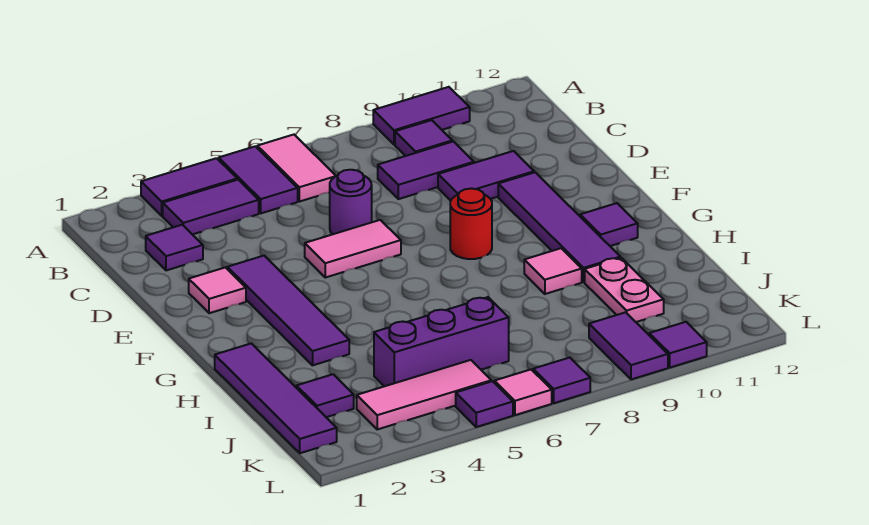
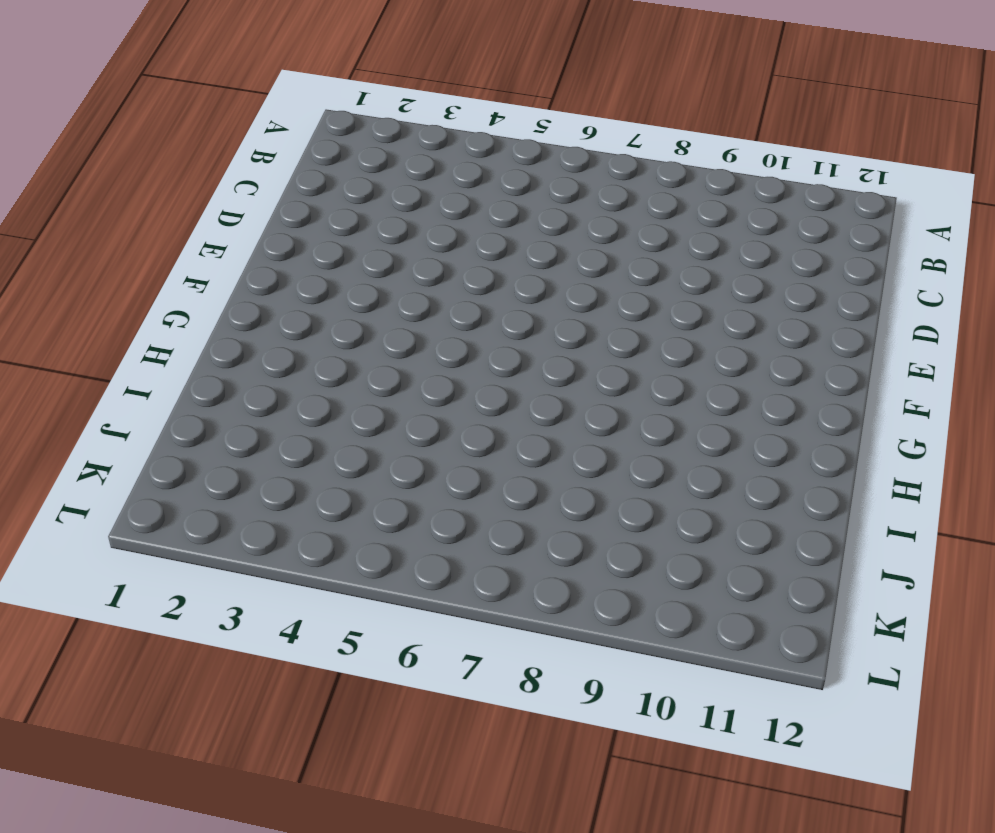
none -> purple tile A3:A4 level 1
none -> purple tile A5:B5 level 1
none -> pink tile A6:B6 level 1

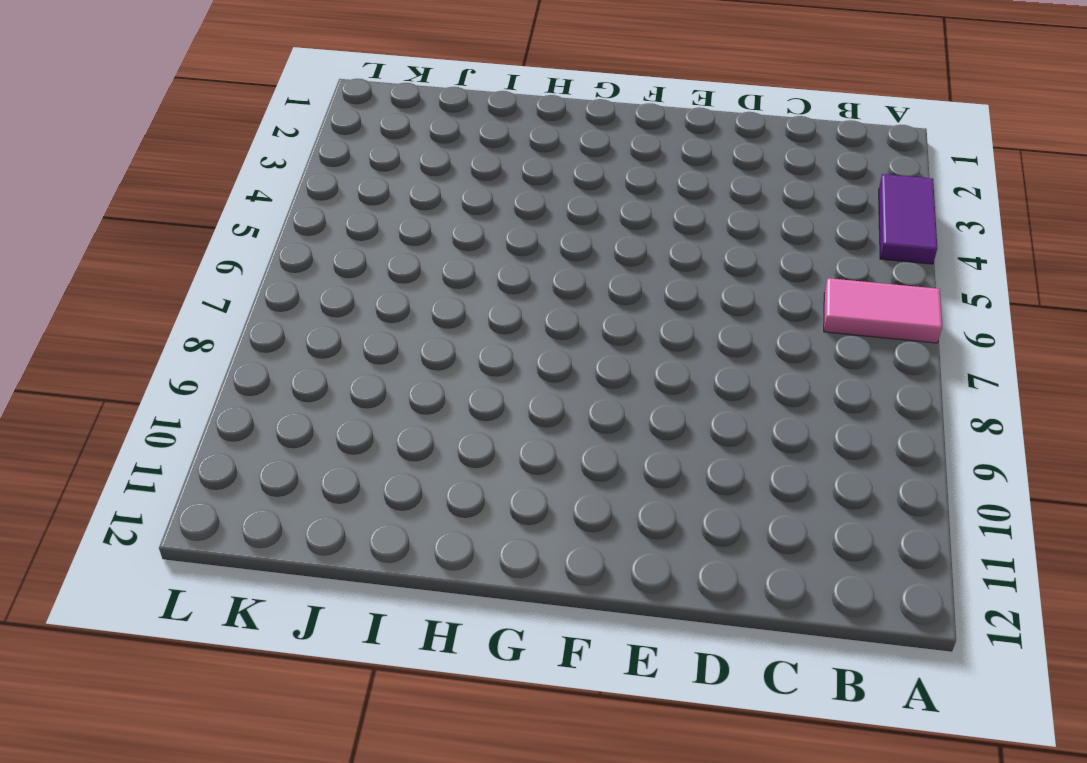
none -> purple tile A5:B5 level 1
none -> purple tile A9:A10 level 1
none -> purple tile B3:B4 level 1

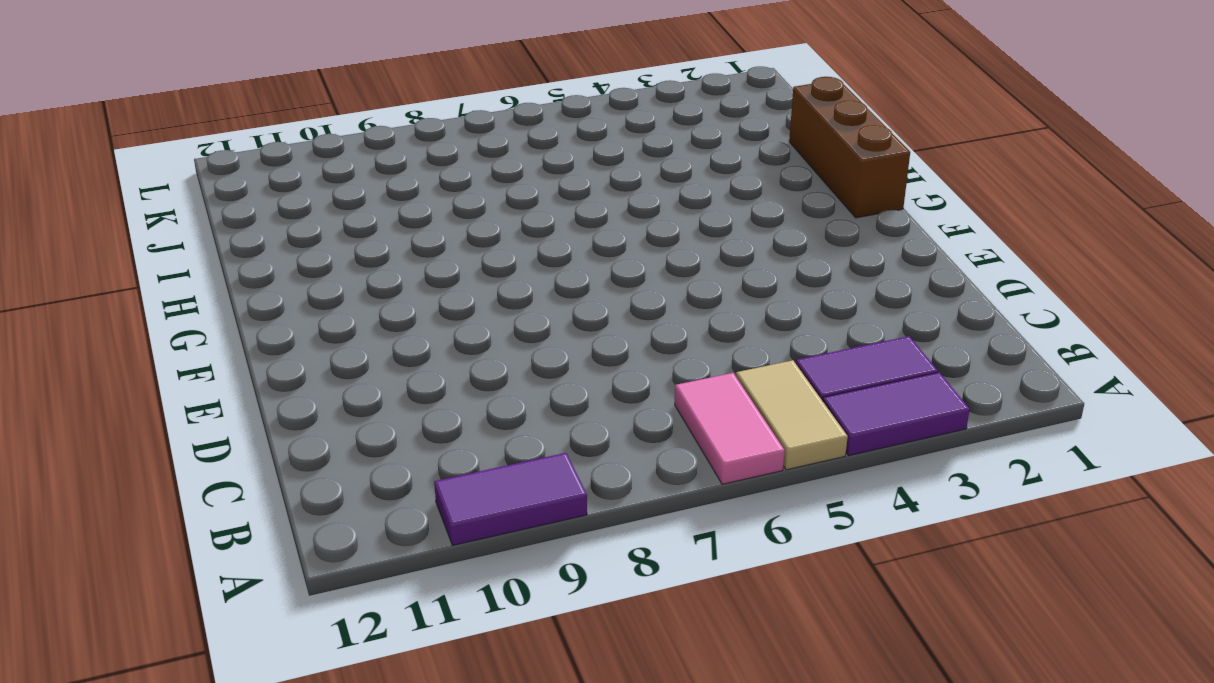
tan tile A5:B5 level 1 -> purple tile A5:B5 level 1
brown brick G1:I1 level 1 -> purple tile H1:K1 level 1
none -> purple tile B9 level 1
none -> purple tile C2 level 1
none -> purple tile C8:C9 level 1

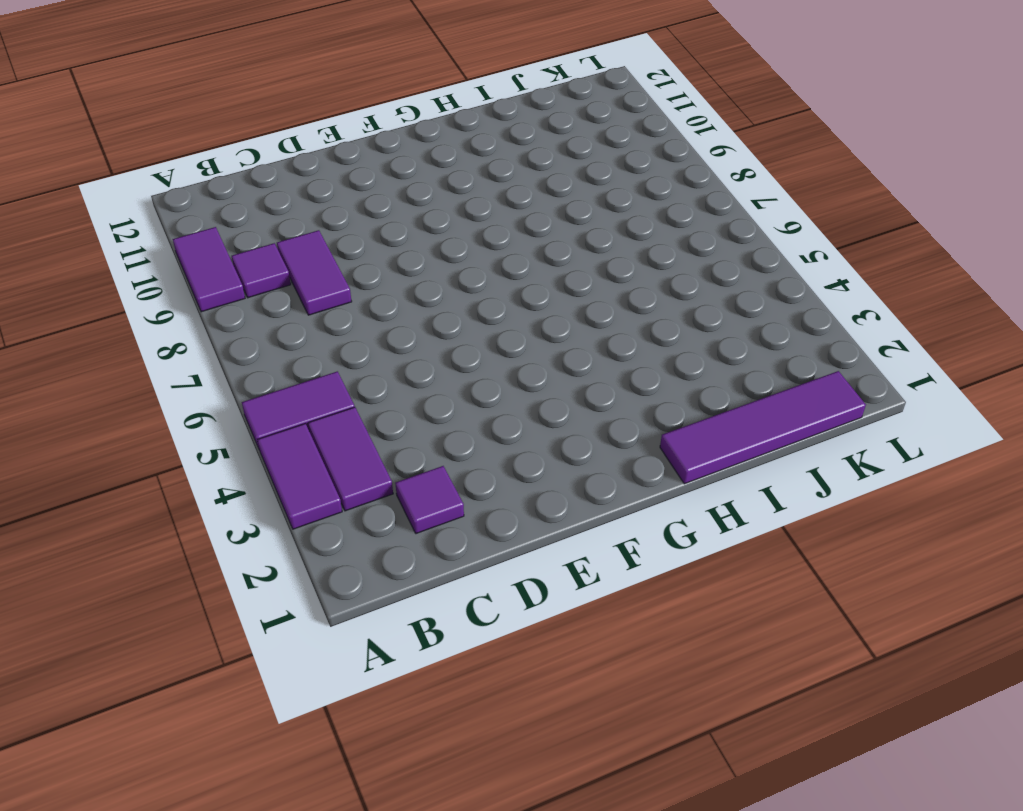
none -> pink tile A6:B6 level 1
none -> purple round brick D6 level 1
none -> purple tile D9:D10 level 1

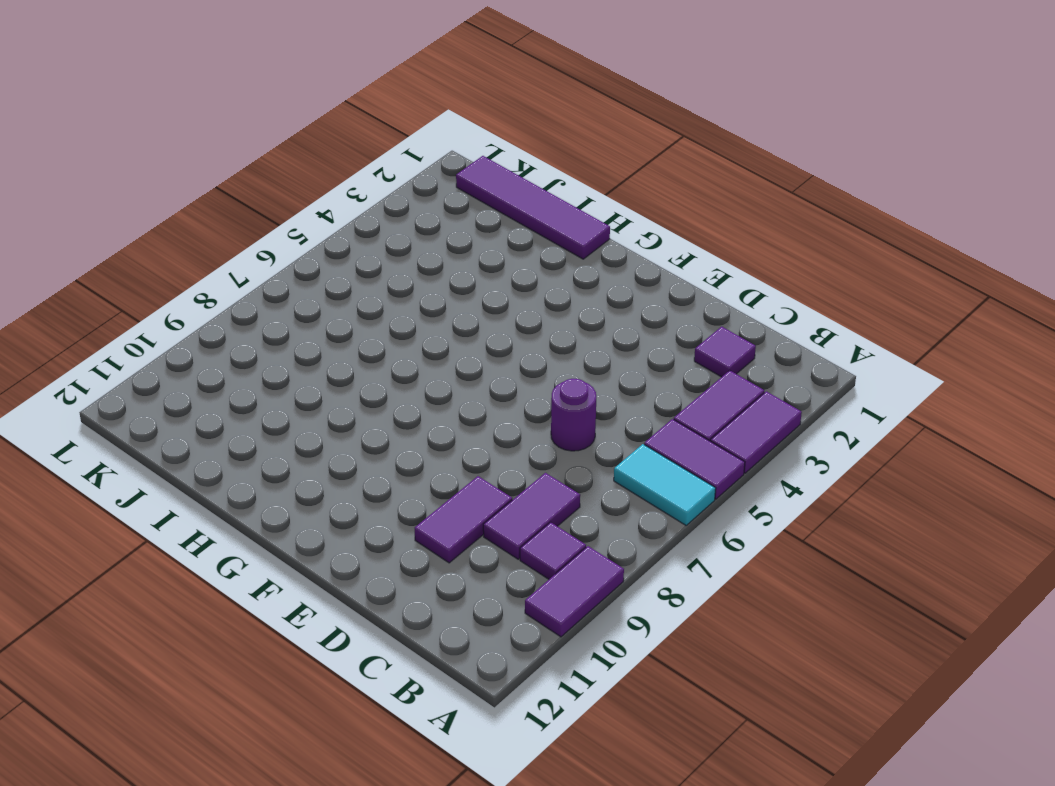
cyan tile A6:B6 level 1 -> pink tile A6:B6 level 1
none -> pink tile E2 level 1
none -> purple tile E3:H3 level 1
none -> pink tile E5:E6 level 1

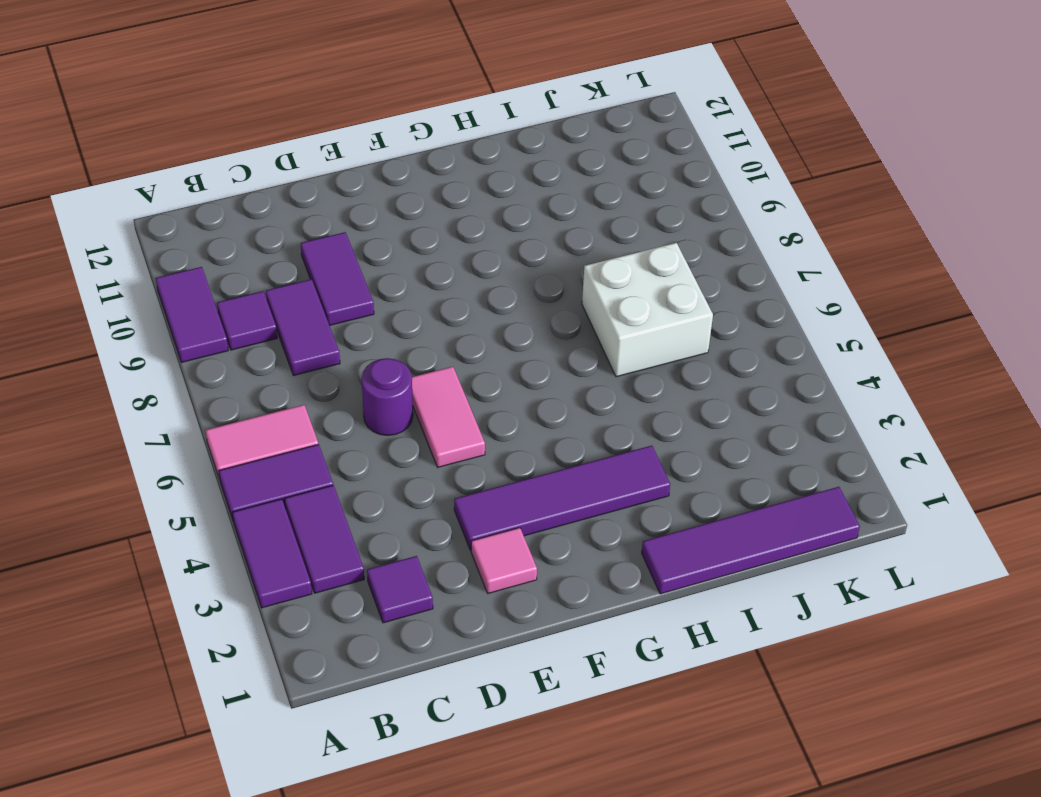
white brick I6:J7 level 1 -> purple brick J4:J6 level 1
none -> purple tile E10:H10 level 1
none -> red round brick F8 level 1
none -> purple tile G11 level 1

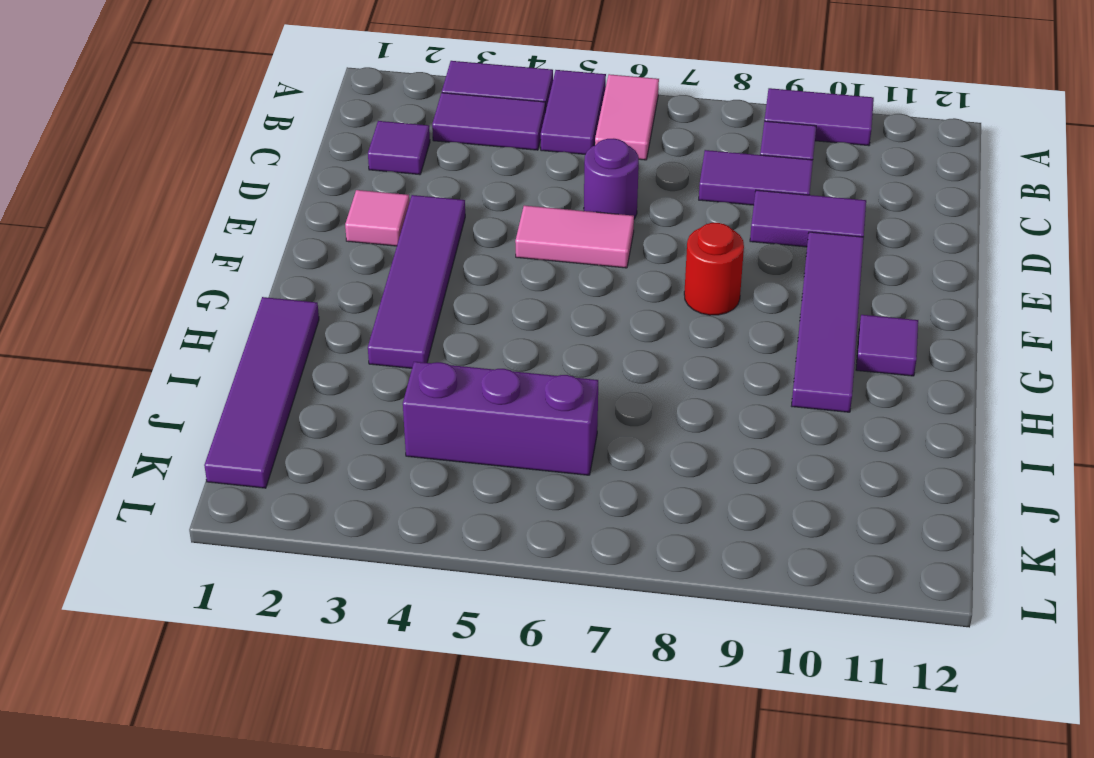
none -> pink tile H9 level 1
none -> pink plate I10:J10 level 1
none -> purple tile J2 level 1

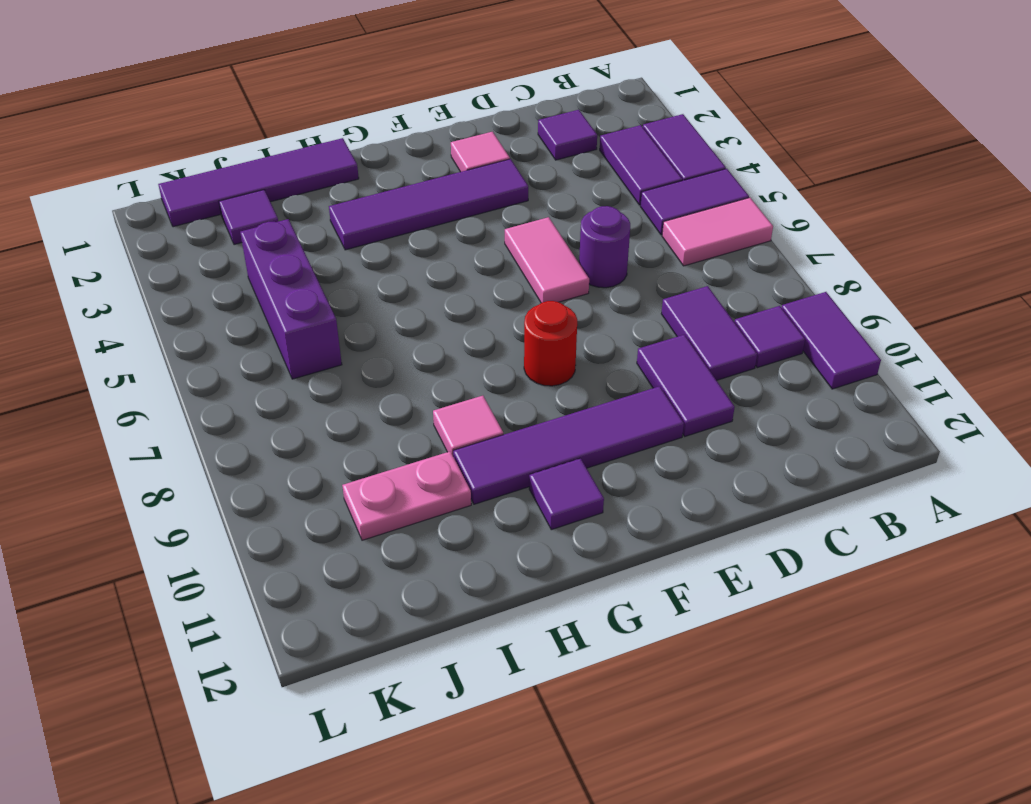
none -> pink tile K3:K5 level 1
none -> purple tile K9:L9 level 1
none -> purple tile L5 level 1

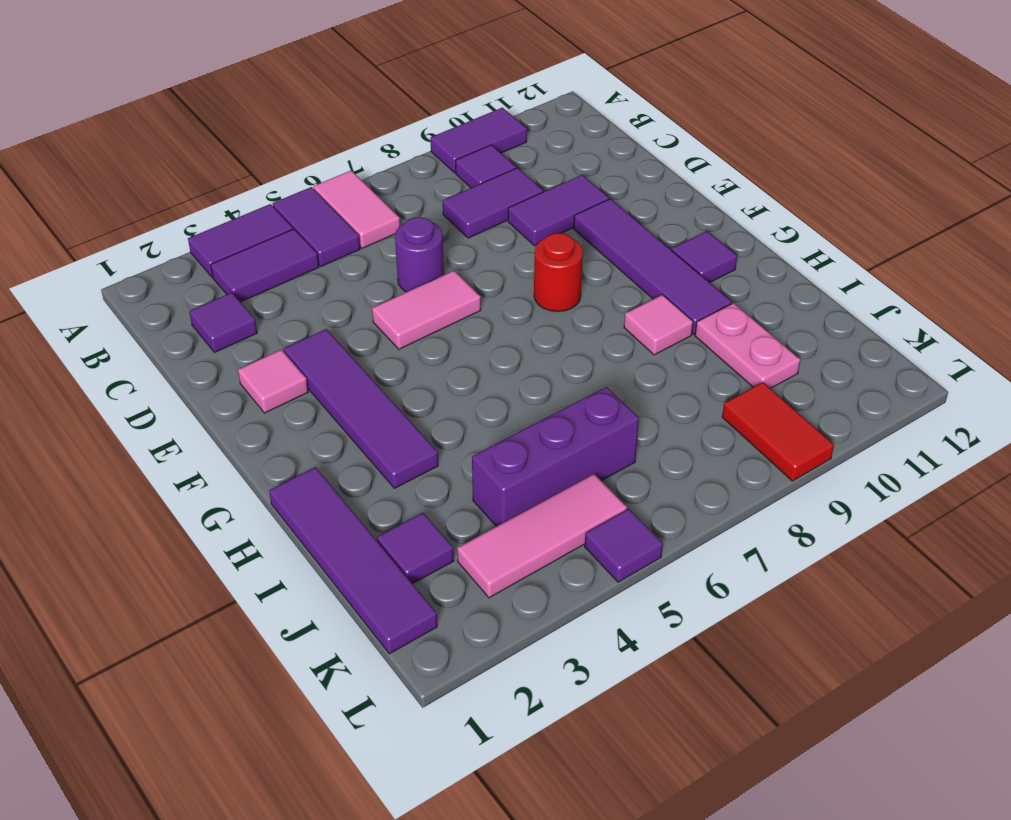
red tile K9:L9 level 1 -> purple tile K9:L9 level 1
none -> pink tile L6 level 1
none -> purple tile L7 level 1
none -> purple tile L10 level 1

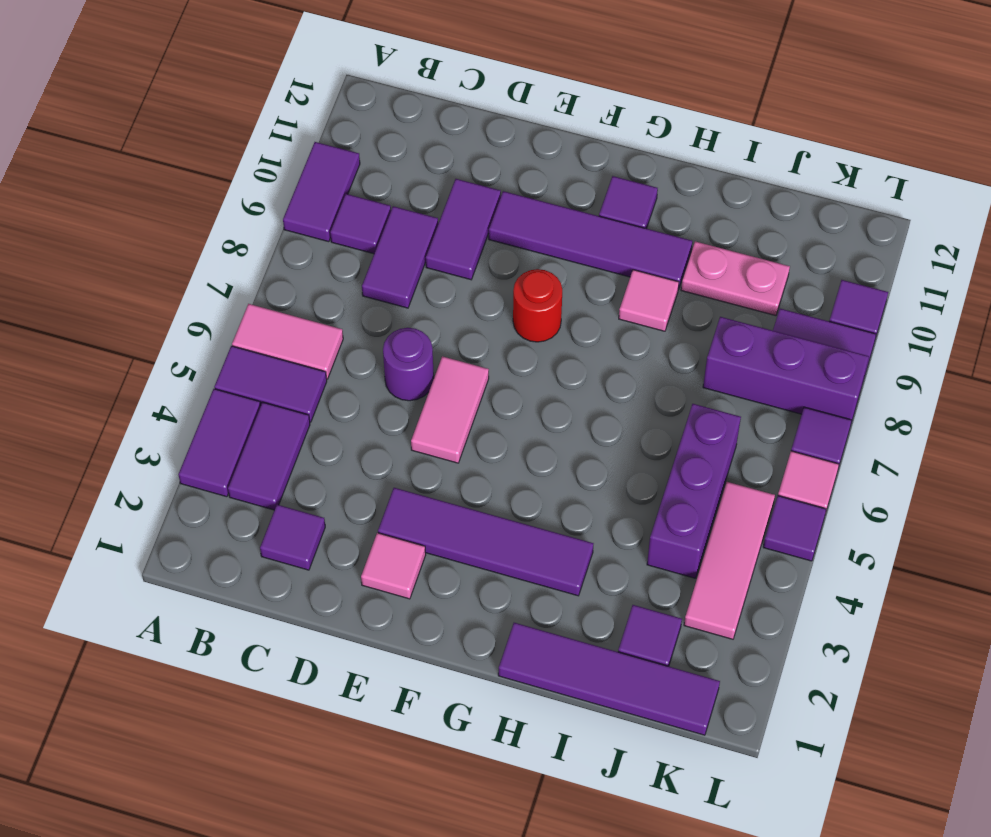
purple brick J8:L8 level 1 -> none

